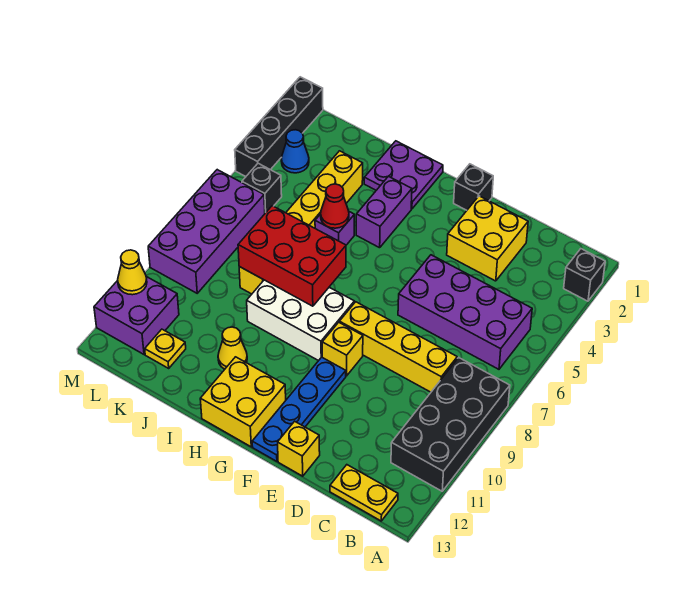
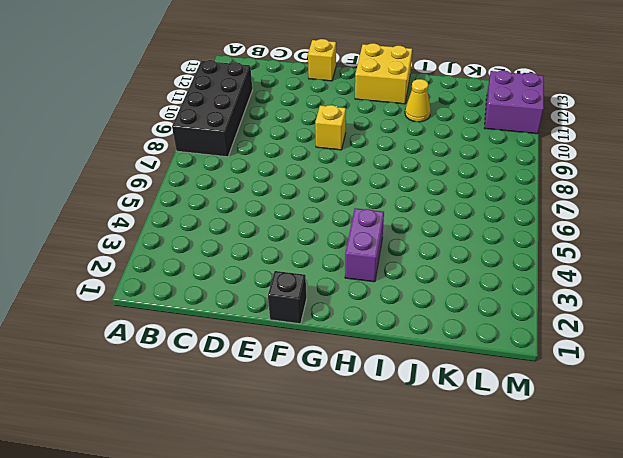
none -> black brick A2 level 1
none -> purple brick B5:E6 level 1
none -> yellow plate B13:C13 level 1

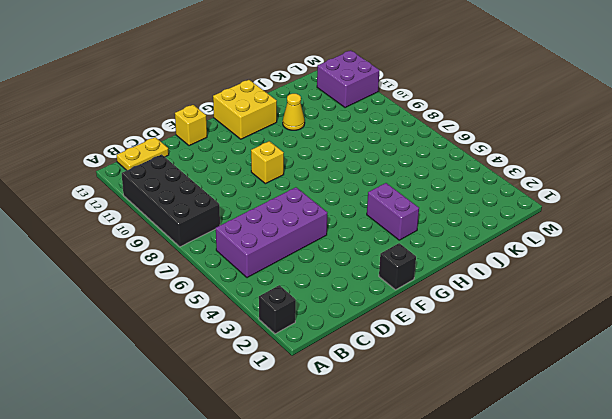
none -> yellow brick C8:F8 level 1
none -> yellow brick D2:E3 level 1
none -> blue plate F10:F13 level 1

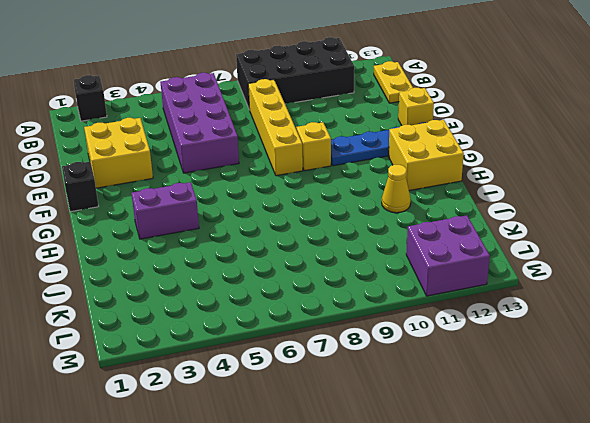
none -> white brick G8:I9 level 1
none -> purple plate H1:I2 level 1
none -> purple brick I5 level 1

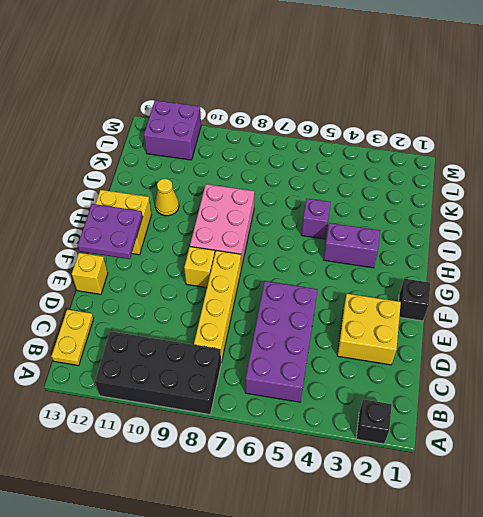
purple plate F12:G13 level 2 -> purple plate H1:I2 level 1
pink brick G8:I9 level 1 -> white brick G8:I9 level 1
none -> blue plate F10:F13 level 1
none -> yellow brick J3:J8 level 1
none -> yellow plate K12 level 1

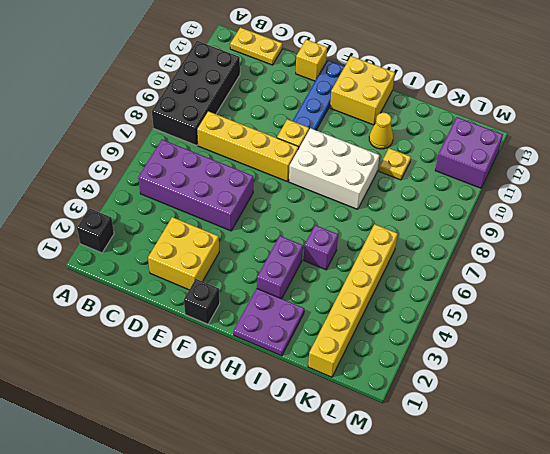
yellow plate J10 level 1 -> yellow plate K12 level 1
yellow brick K1:K6 level 1 -> yellow brick J3:J8 level 1
none -> blue cone L3 level 1
none -> black brick L5 level 1
none -> purple brick L6:M9 level 1

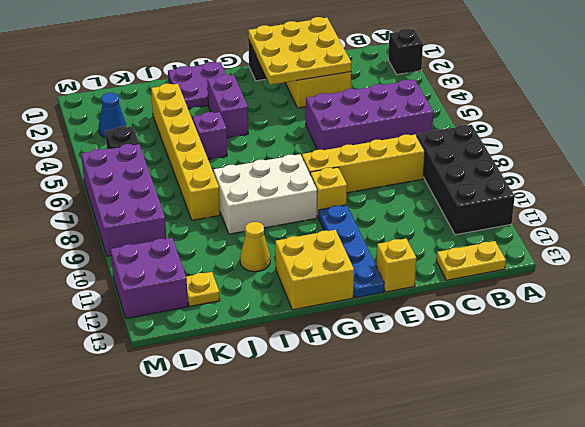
yellow plate D1:F3 level 2 -> none
none -> black brick M1:M4 level 1
none -> red brick H7:J8 level 2
none -> red cone I5 level 2

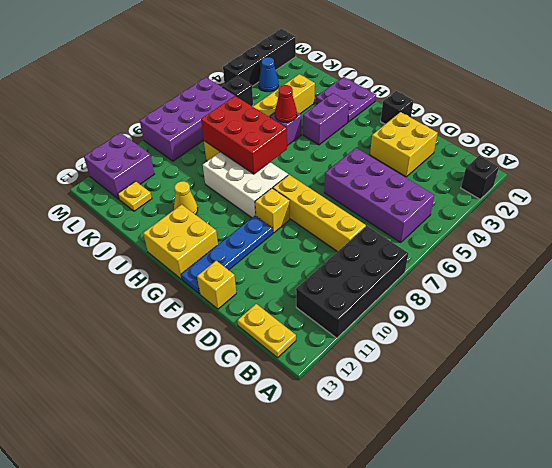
none -> yellow cone M11 level 2

